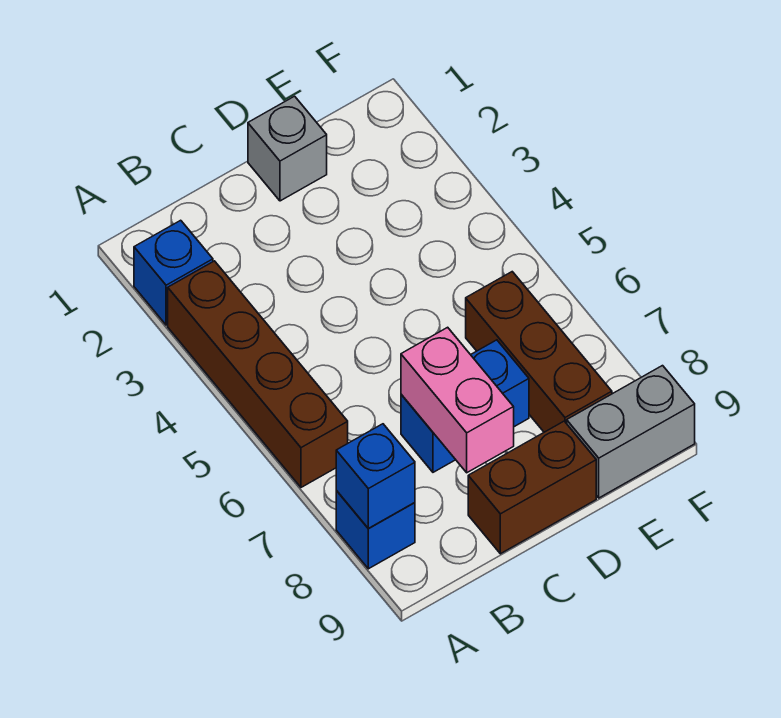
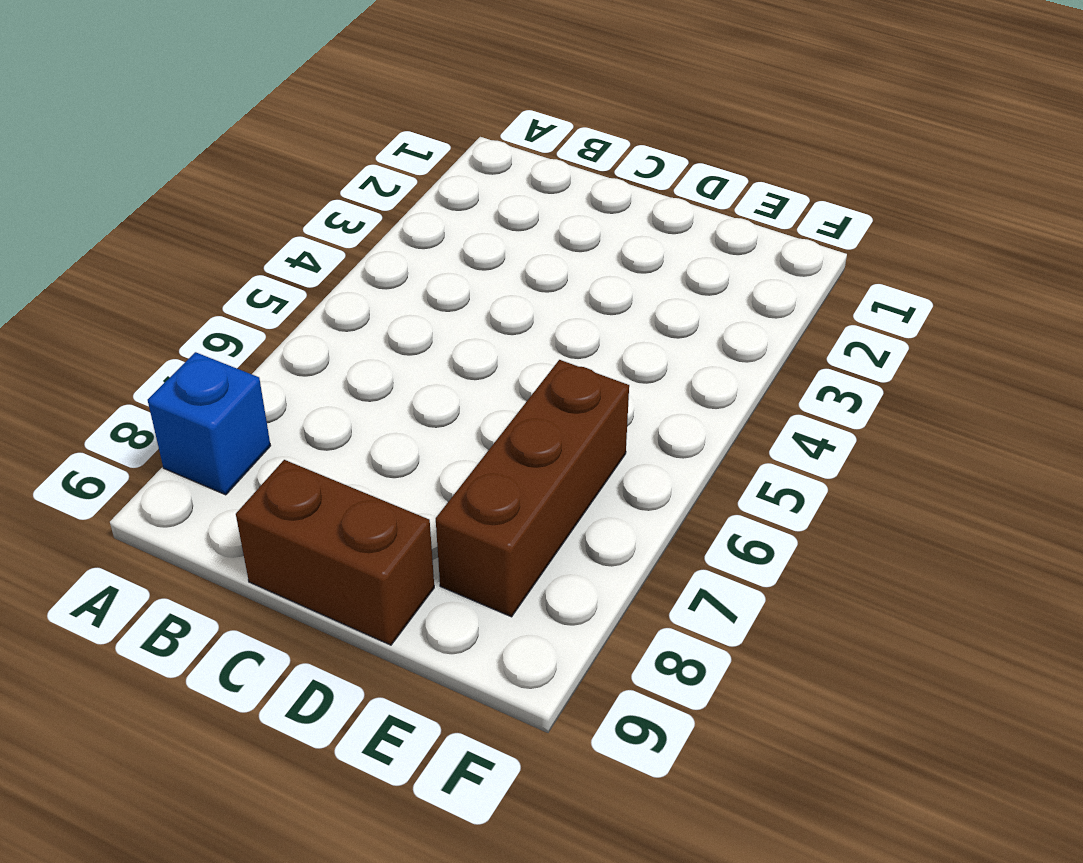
none -> blue brick A2 level 1
none -> brown brick A3:A6 level 1

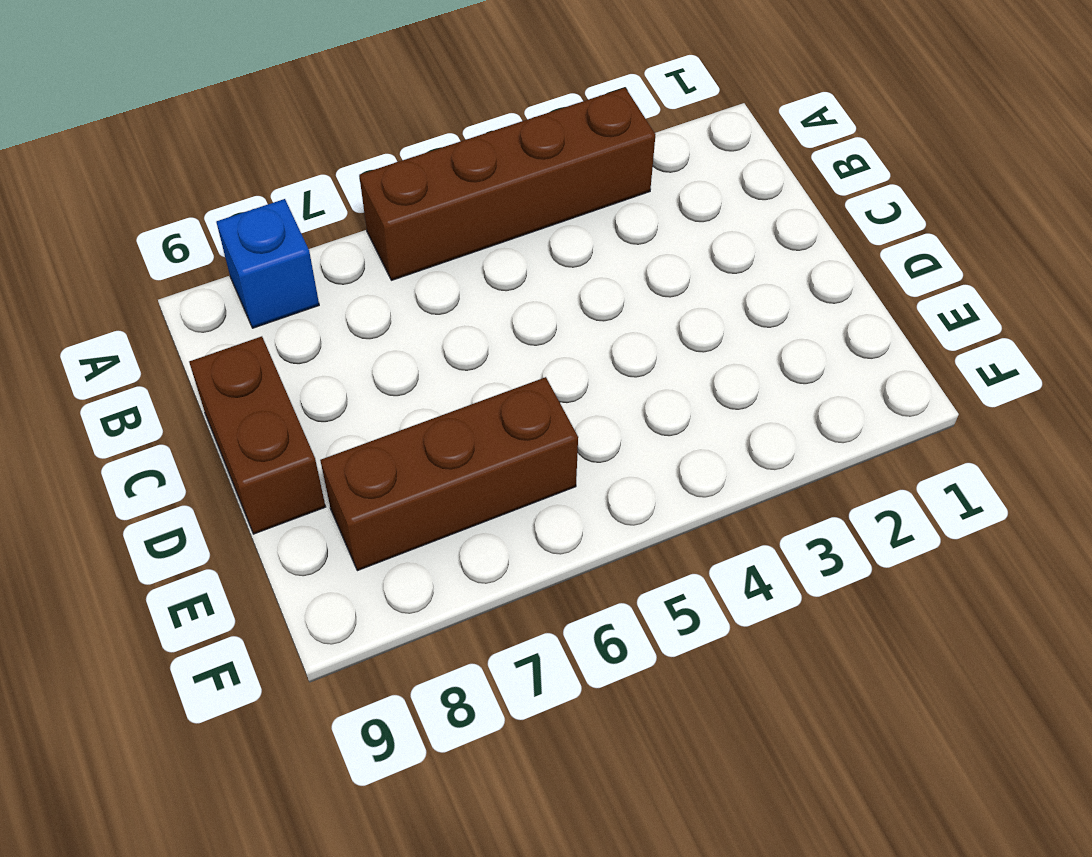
none -> blue brick A2 level 1
none -> blue brick C7:D7 level 1

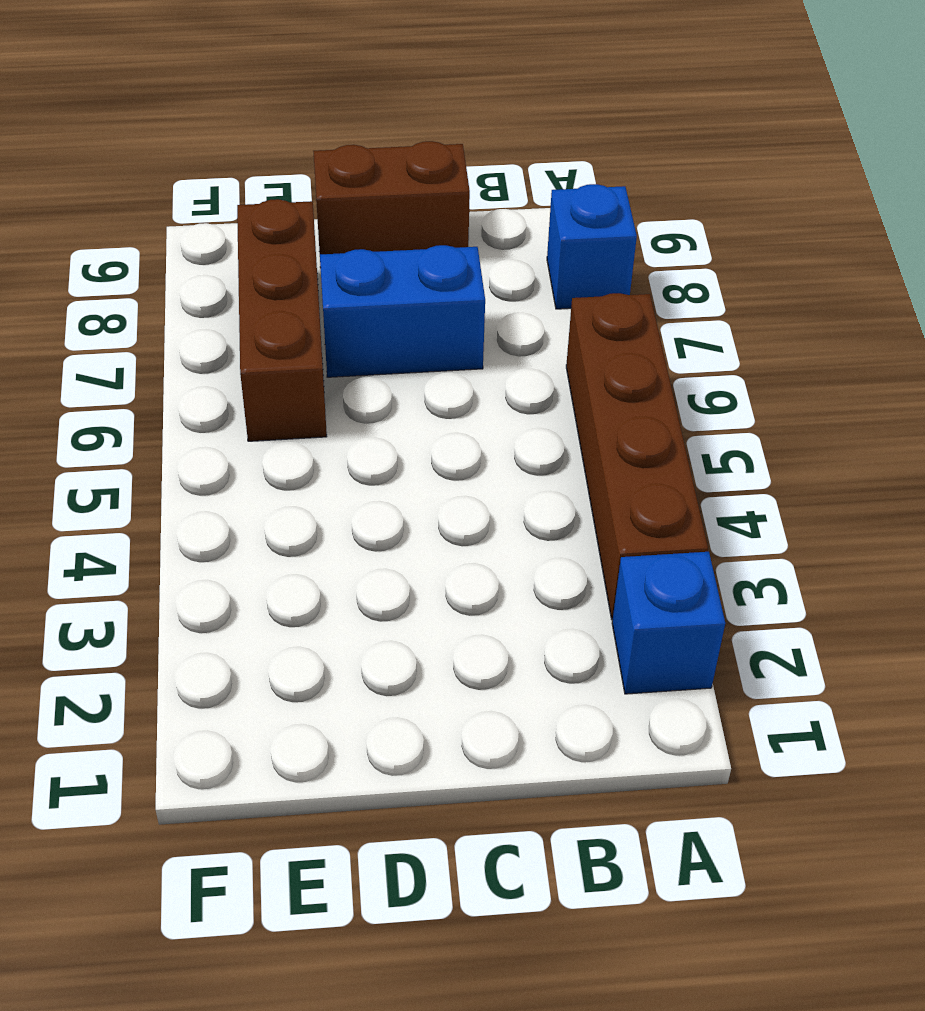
none -> grey brick D1 level 1
none -> grey brick E9:F9 level 1

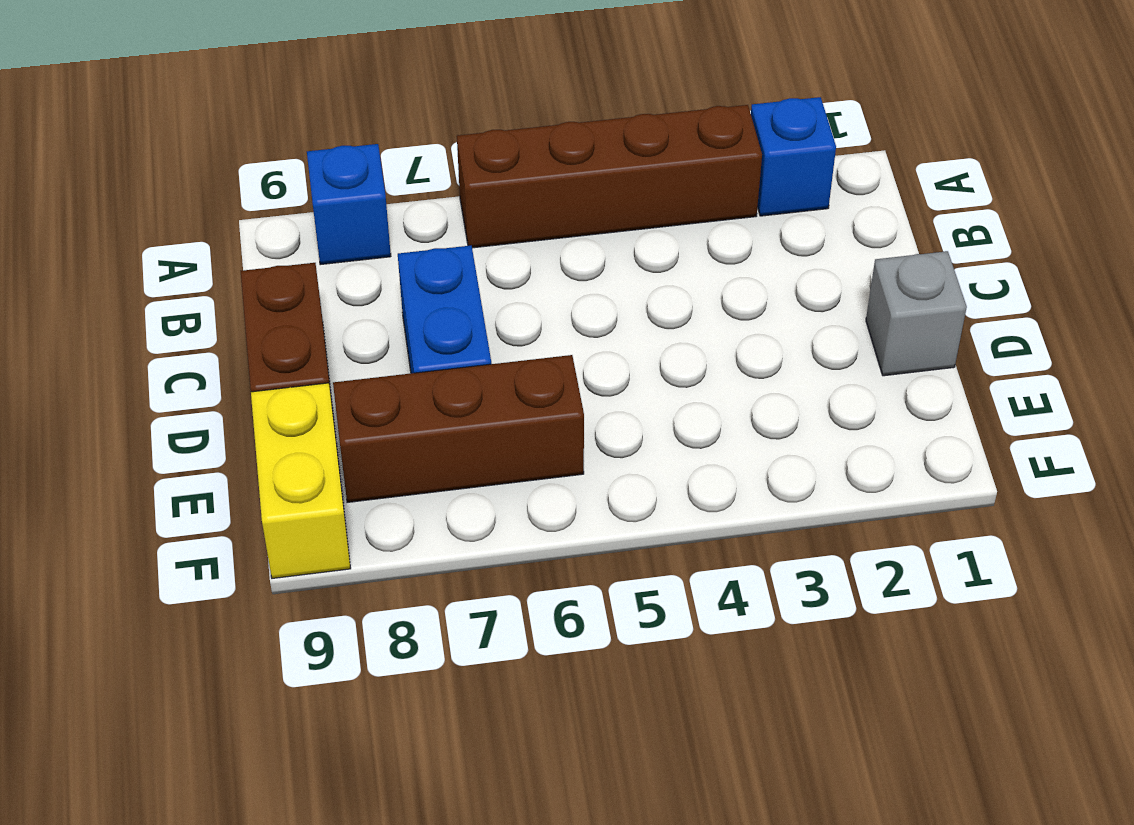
yellow brick E9:F9 level 1 -> grey brick E9:F9 level 1
none -> blue brick A8 level 2
none -> pink brick C7:C8 level 2

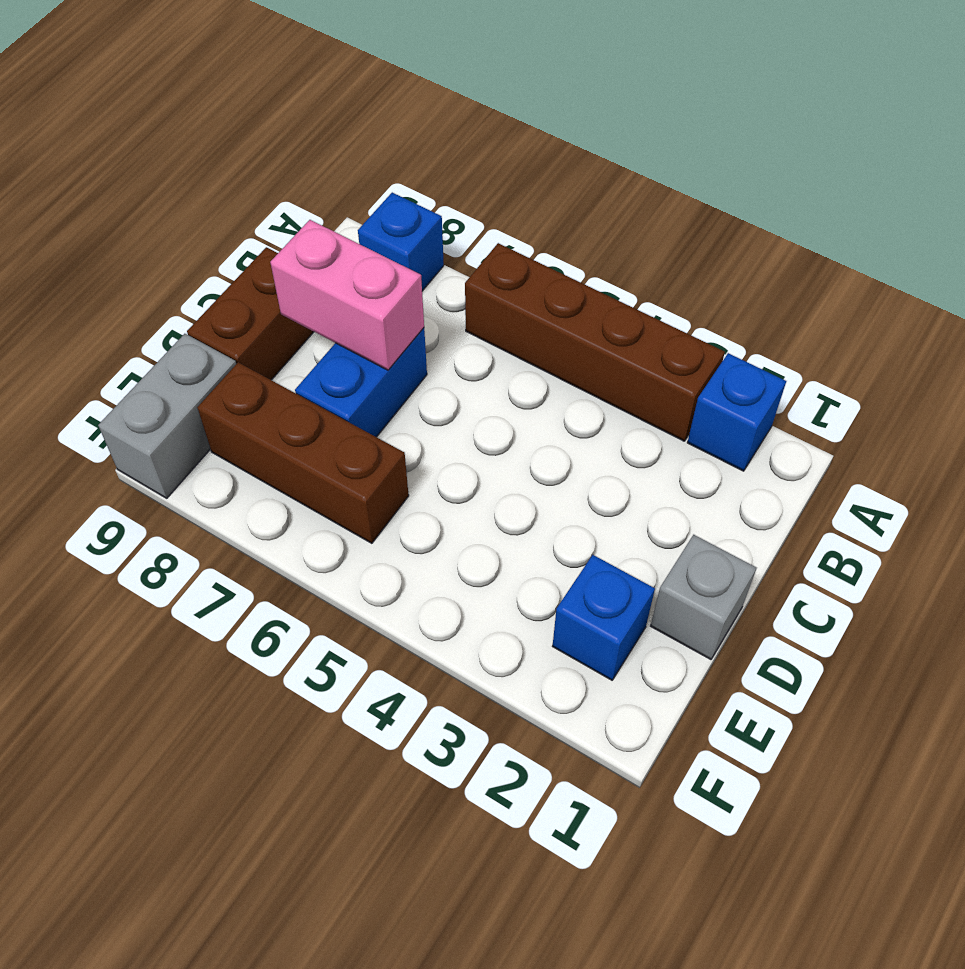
blue brick E2 level 1 -> blue brick A8 level 2

